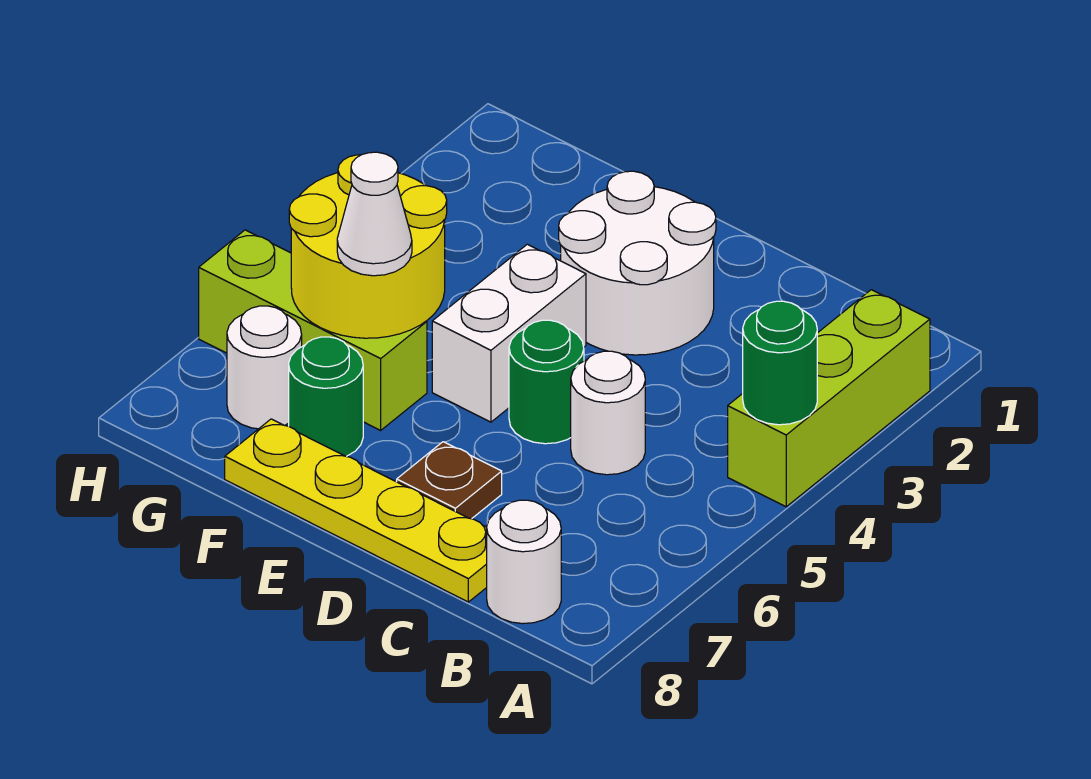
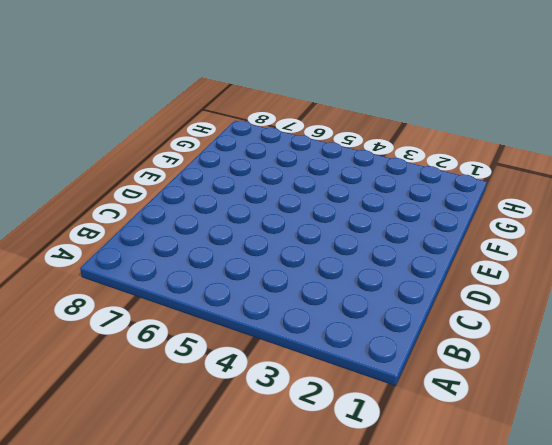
none -> lime brick A2:A4 level 1
none -> white round brick B8 level 1
none -> white round brick C5 level 1

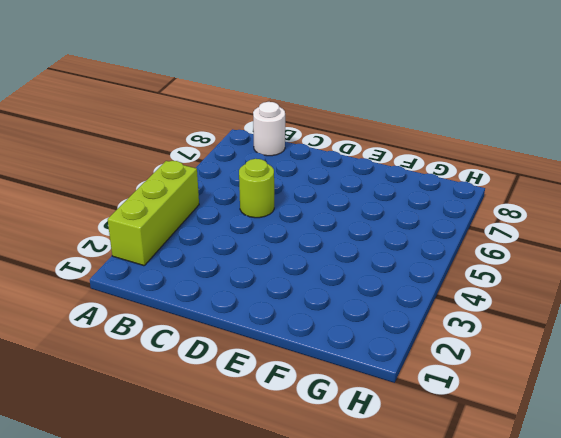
lime round brick C5 level 1 -> white round brick C5 level 1
none -> yellow plate C8:F8 level 1
none -> white round brick D2:E3 level 1
none -> green round brick D5 level 1

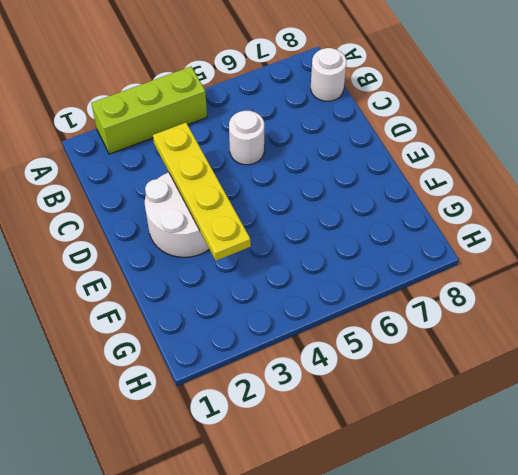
yellow plate C3:F3 level 2 -> yellow plate C8:F8 level 1
none -> green round brick D5 level 1
none -> brown plate D7 level 1
none -> white brick E4:E5 level 1

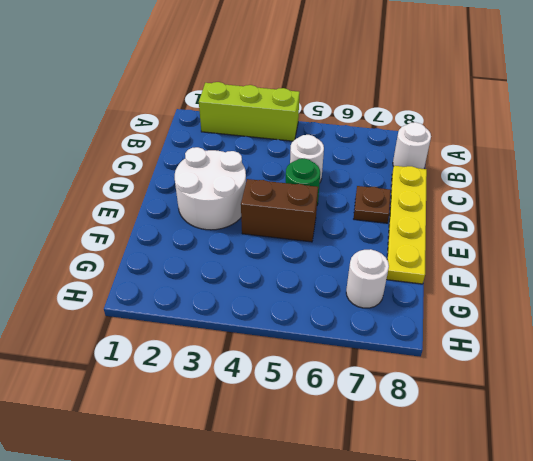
brown brick E4:E5 level 1 -> white brick E4:E5 level 1
none -> lime brick F6:H6 level 1
none -> green round brick F7 level 1
none -> green round brick A4 level 2

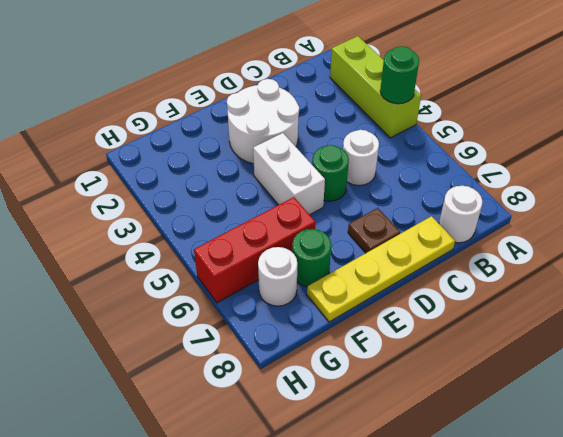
red brick F6:H6 level 1 -> lime brick F6:H6 level 1
none -> yellow round brick F5:G6 level 2
none -> white cone F6 level 3

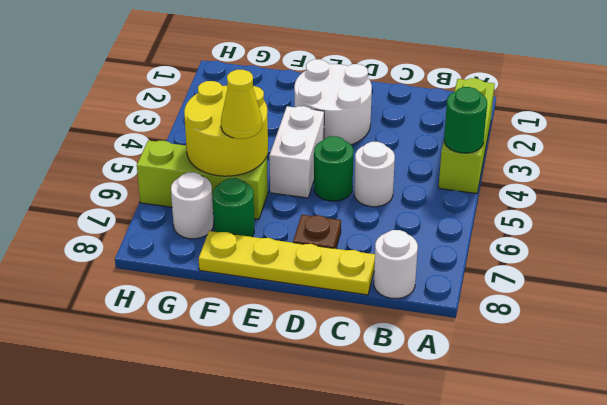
yellow cone F6 level 3 -> white cone F6 level 3

